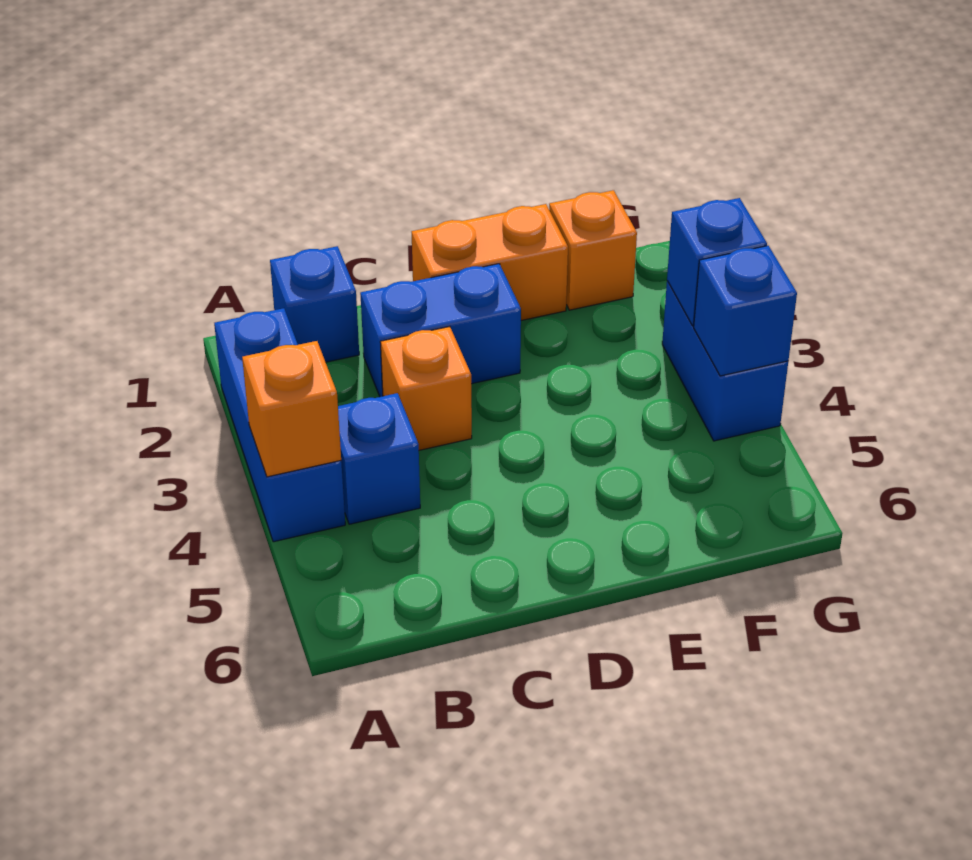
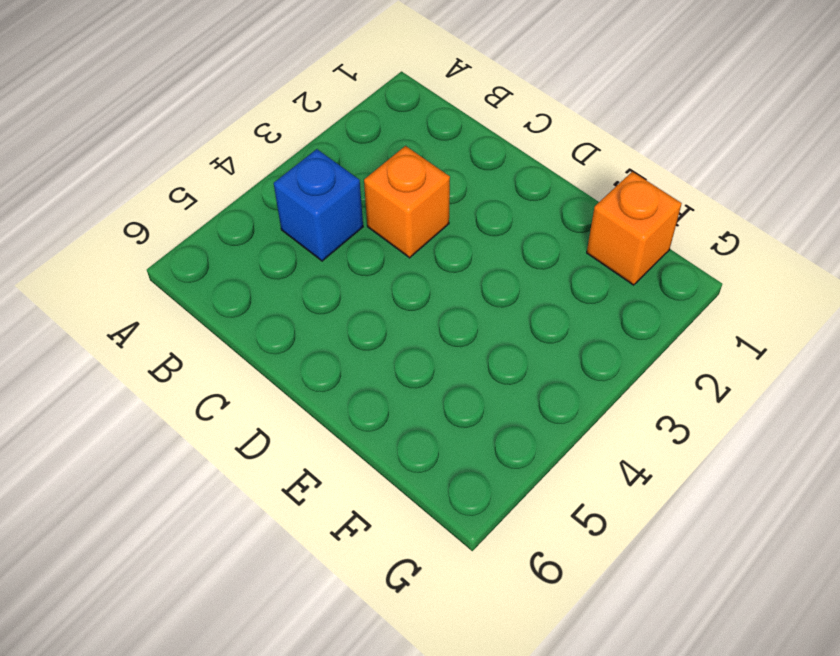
none -> blue brick A2:A4 level 1
none -> blue brick B1 level 1

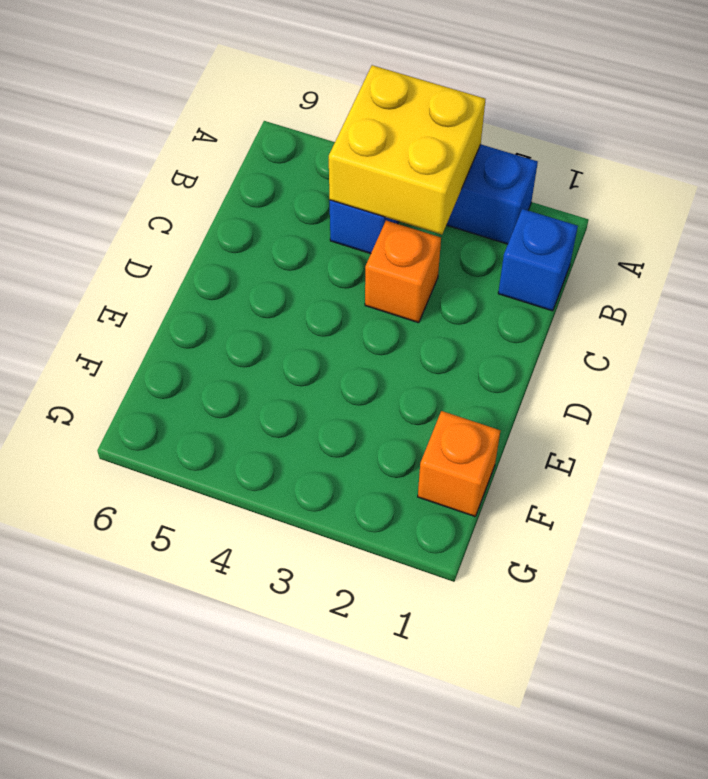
yellow brick A3:B4 level 2 -> orange brick A4 level 2
none -> blue brick C2:D2 level 1
none -> orange brick D1:E1 level 1

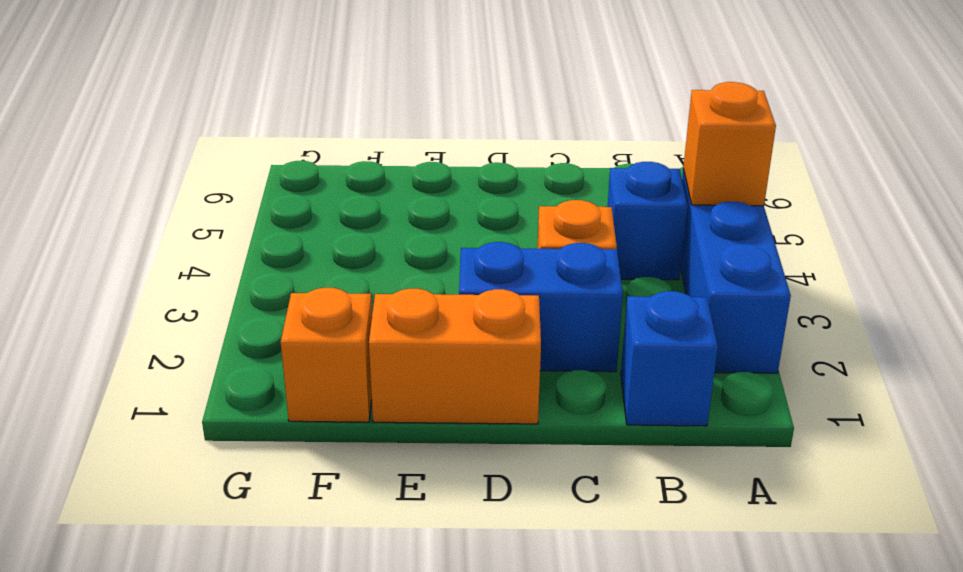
none -> blue brick G3:G4 level 1
none -> blue brick G3 level 2

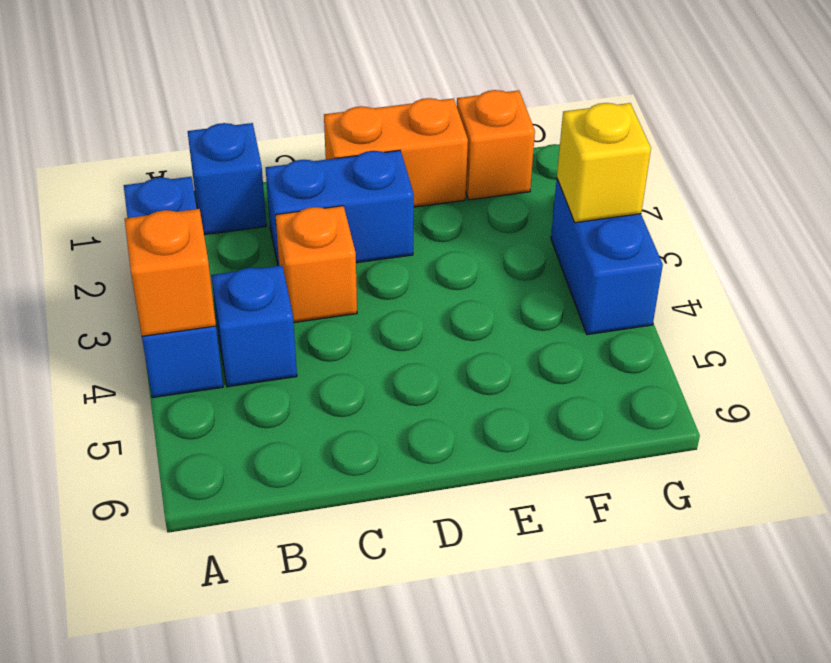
yellow brick G3 level 2 -> blue brick G3 level 2
none -> blue brick G4 level 2

